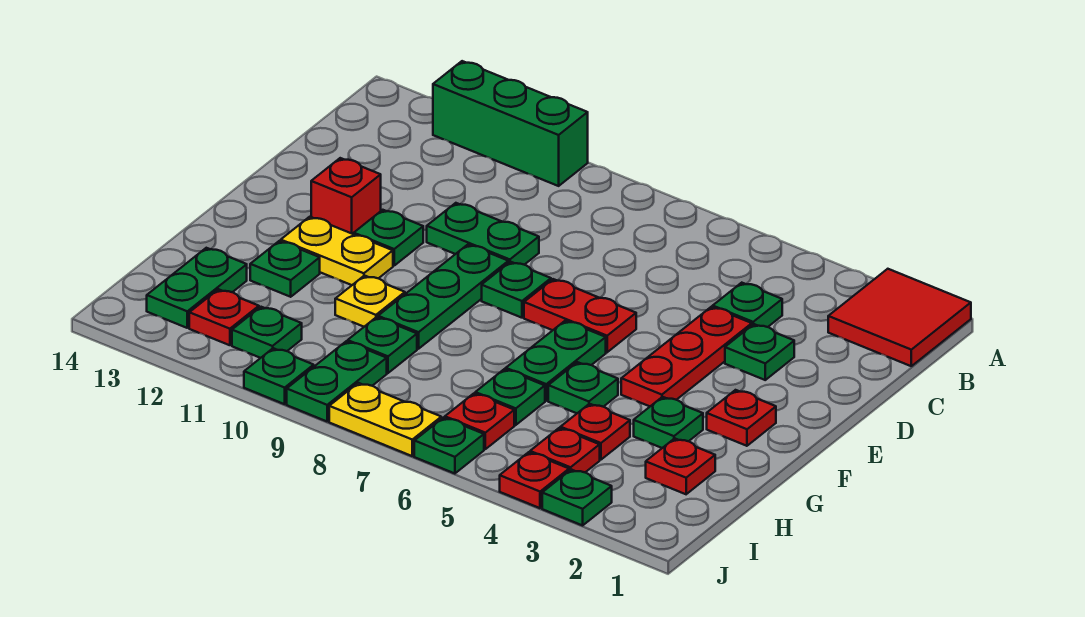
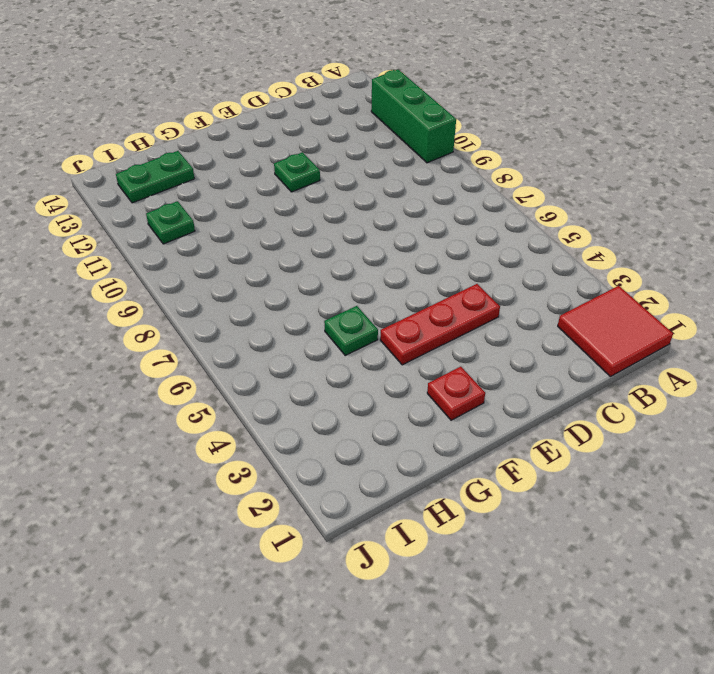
none -> green plate C4 level 1
none -> green plate D3 level 1
none -> green plate D9:D10 level 1
none -> red plate E6:E7 level 1

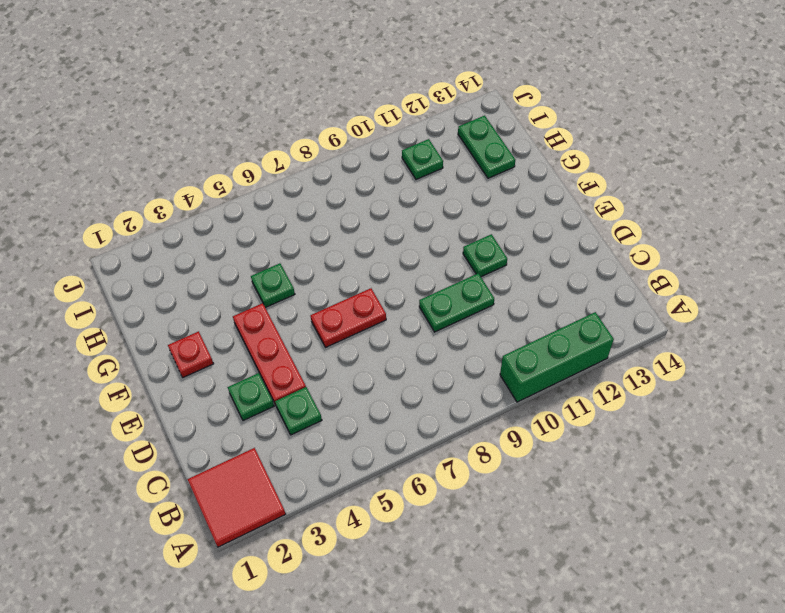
none -> green plate E8 level 1
none -> green plate E9:G9 level 1
none -> red brick E12 level 1
none -> green plate F6:G6 level 1

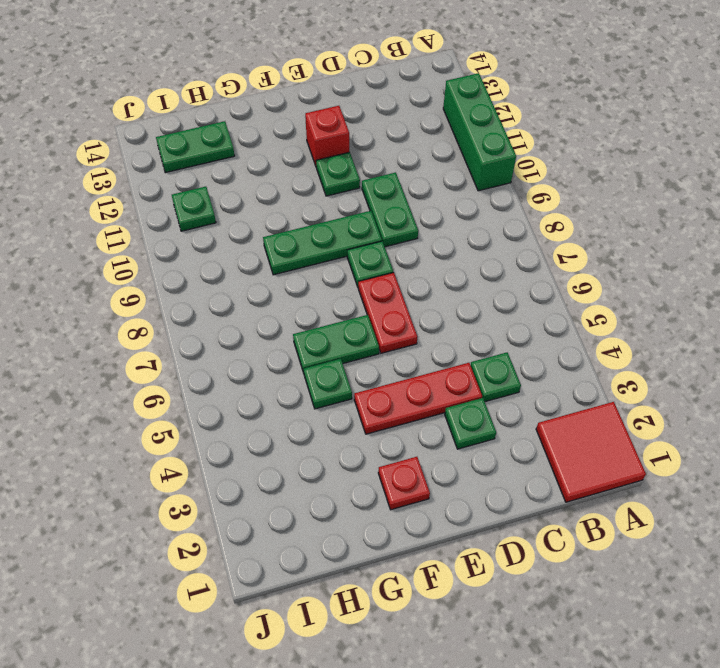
none -> yellow plate F11:F12 level 1
none -> green plate G3 level 1
none -> yellow plate G10 level 1
none -> green plate G12 level 1

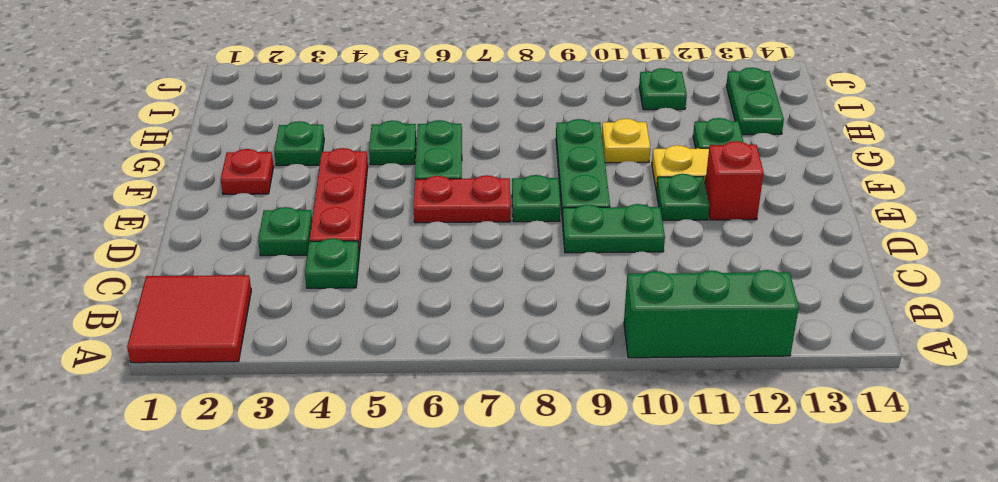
none -> red plate H2 level 1
none -> red plate H4 level 1
none -> green plate H6 level 1
none -> green plate H9 level 1

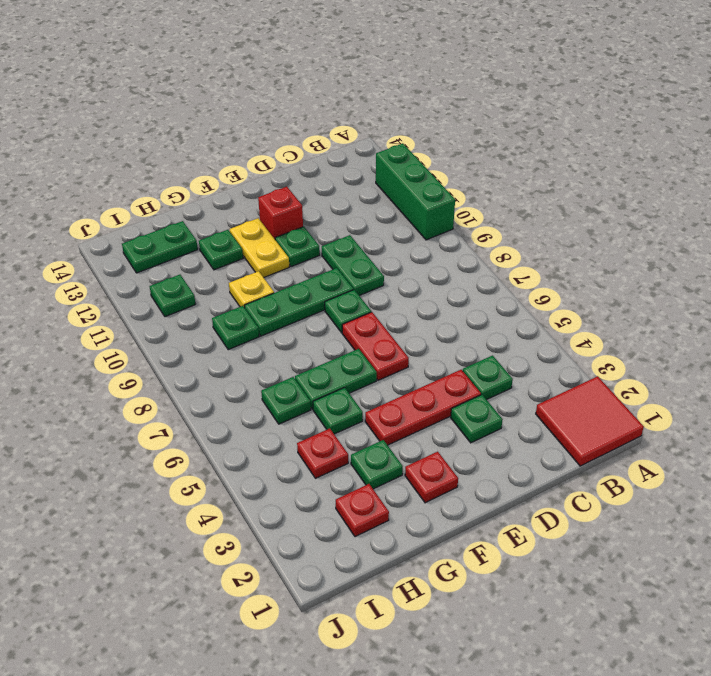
none -> red plate I4 level 1
none -> red plate I6 level 1
none -> green plate I9:J9 level 1
none -> red plate I12 level 1

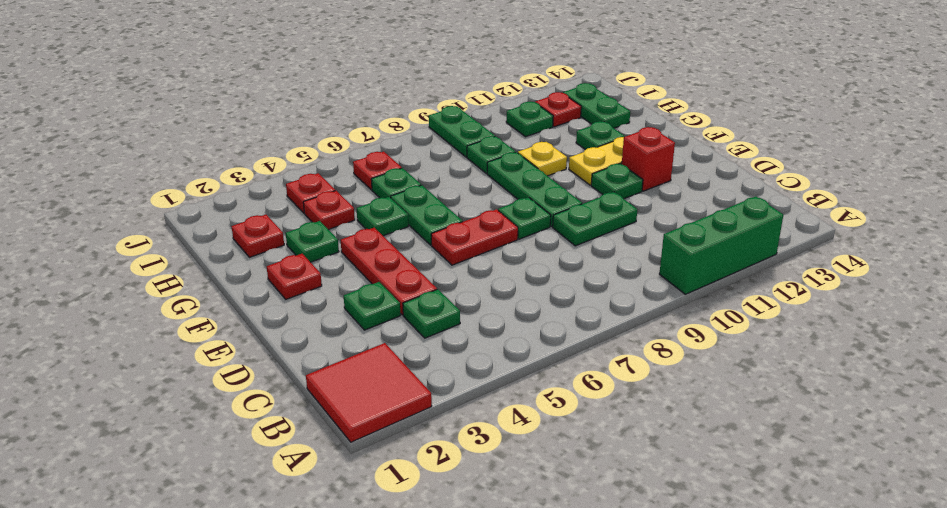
none -> green plate J3 level 1
none -> red plate J4 level 1
none -> green plate J6 level 1
none -> yellow plate J7:J8 level 1

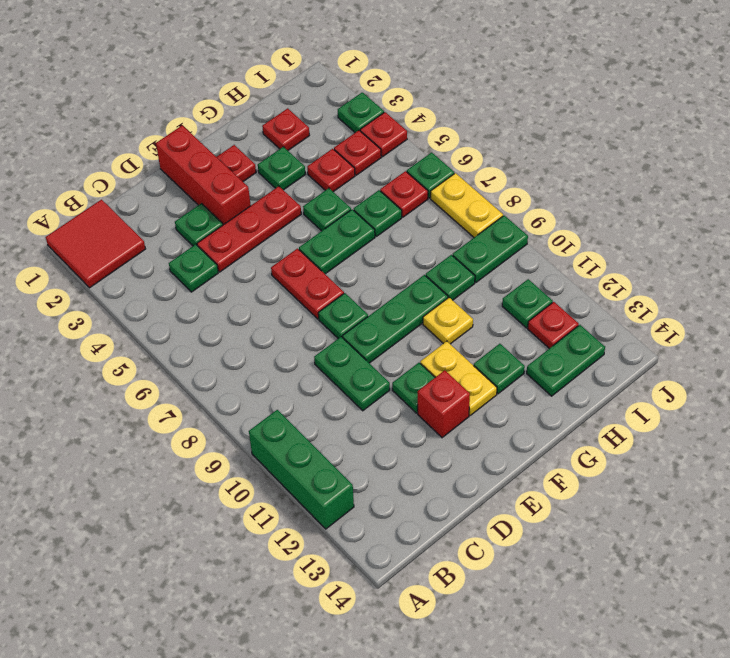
red brick E1:E3 level 1 -> none
none -> green plate J10 level 1

